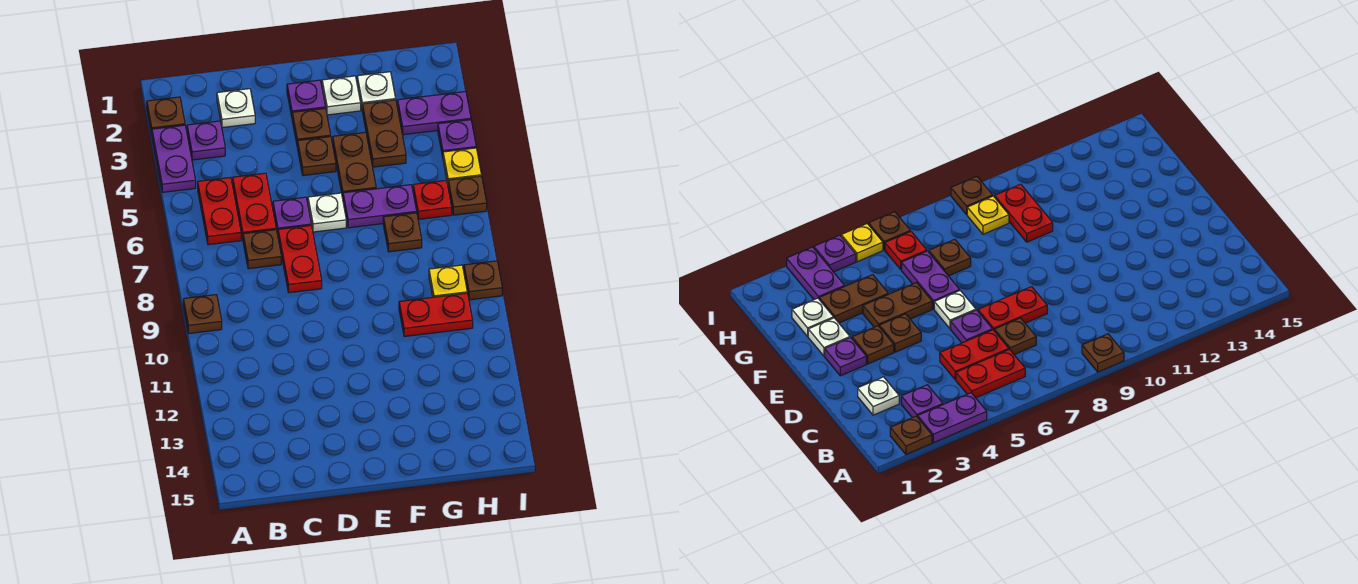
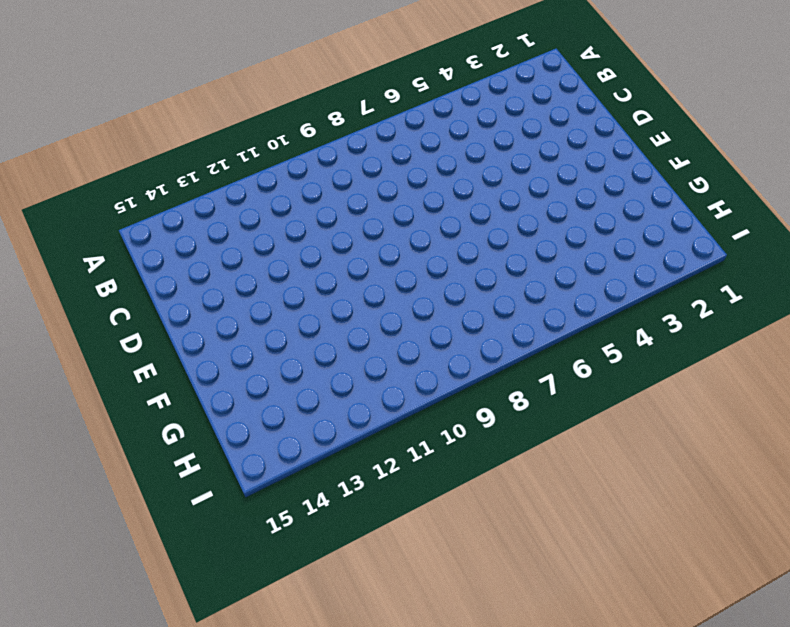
none -> brown plate A2 level 1
none -> purple plate A3:A4 level 1
none -> brown plate A9 level 1

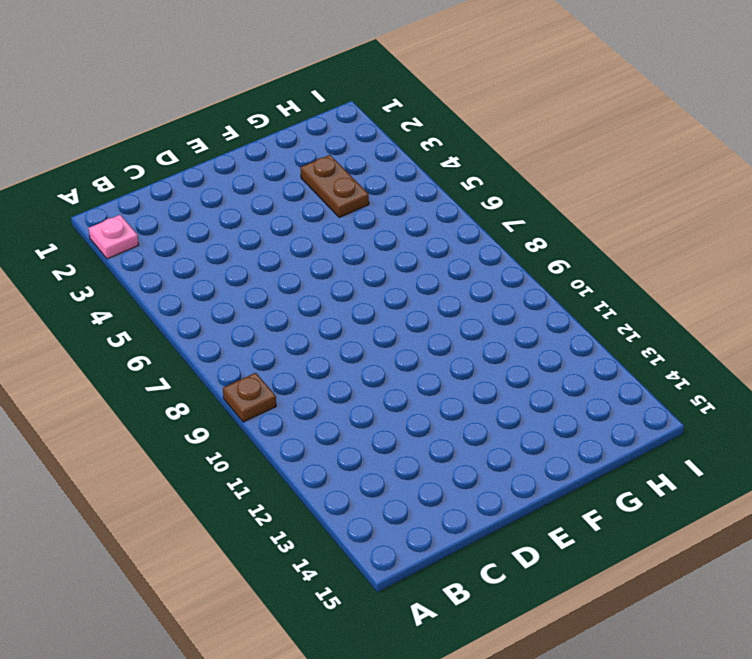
pink plate A2 level 1 -> brown plate A2 level 1
none -> purple plate A3:A4 level 1
none -> purple plate B3 level 1
none -> red plate B5:B6 level 1

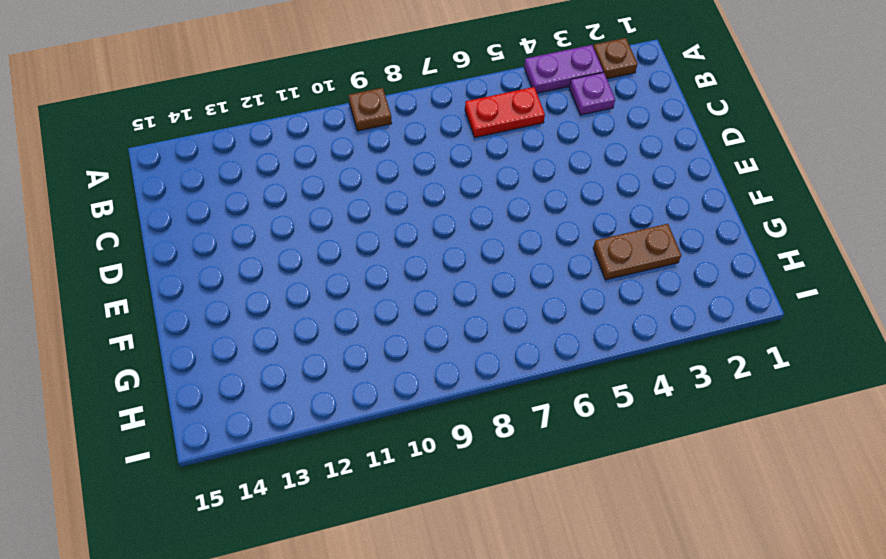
none -> white plate C2 level 1
none -> red plate C5:C6 level 1
none -> brown plate C7 level 1

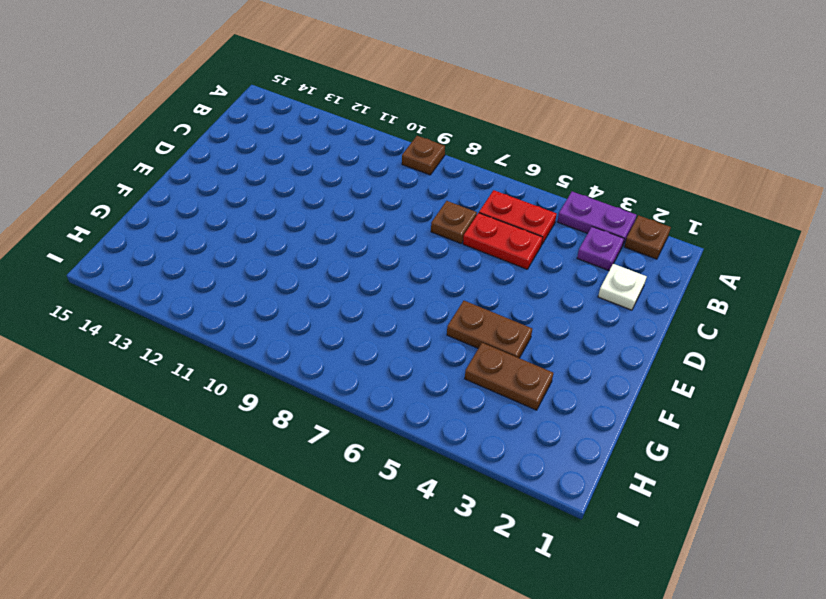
none -> purple plate D6 level 1
none -> red plate D7:D8 level 1
none -> purple plate E2 level 1

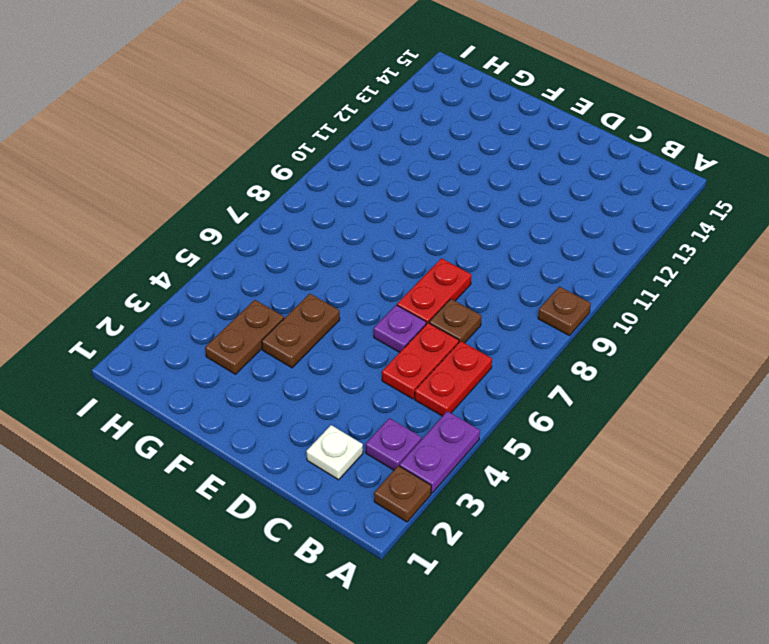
none -> purple plate E2 level 1
none -> brown plate E3 level 1
none -> brown plate E4 level 1

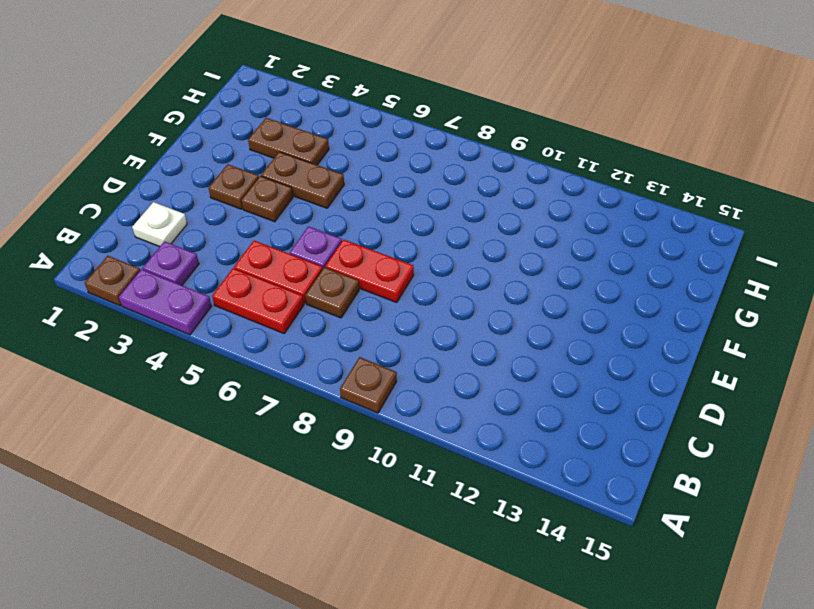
none -> purple plate E2 level 1
none -> white plate E6 level 1
none -> white plate F2 level 1

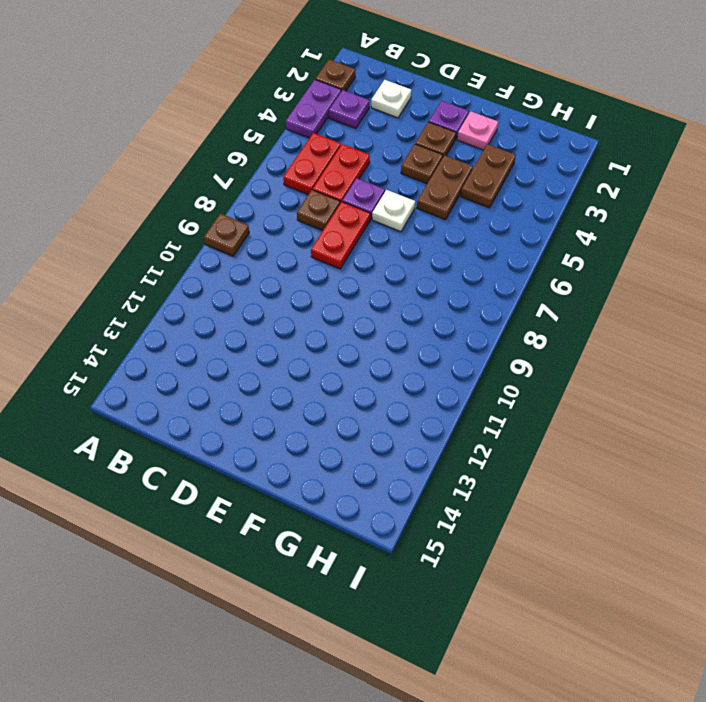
pink plate F2 level 1 -> white plate F2 level 1
none -> purple plate F6:G6 level 1
none -> white plate G2 level 1
none -> brown plate G7 level 1

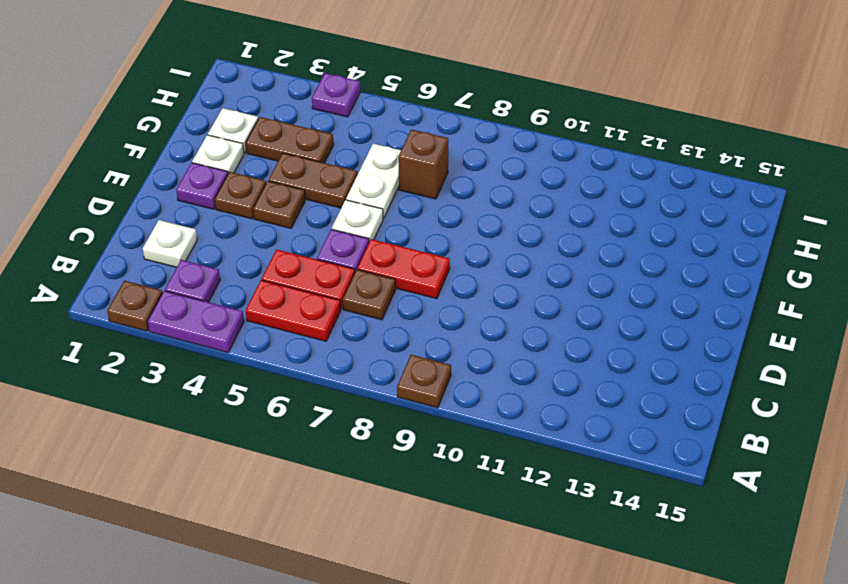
white plate F6:G6 level 1 -> purple plate F6:G6 level 1
brown brick G7 level 1 -> brown plate G7 level 1
none -> red plate G10:H10 level 1
none -> purple plate H3:I3 level 1
none -> red plate H6 level 1

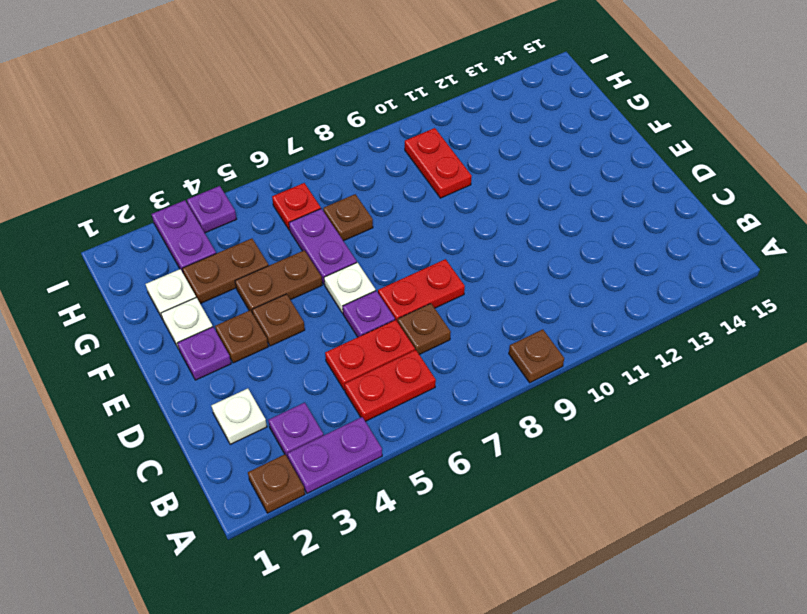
none -> yellow plate H9 level 1
none -> yellow plate I5 level 1
none -> brown plate I6 level 1

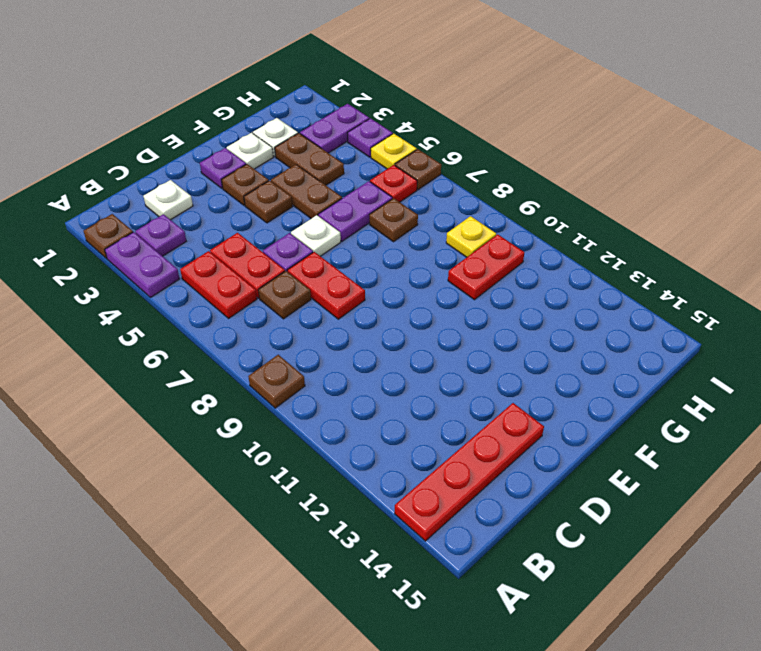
red plate A14:D14 level 1 -> none
none -> brown plate I9 level 1

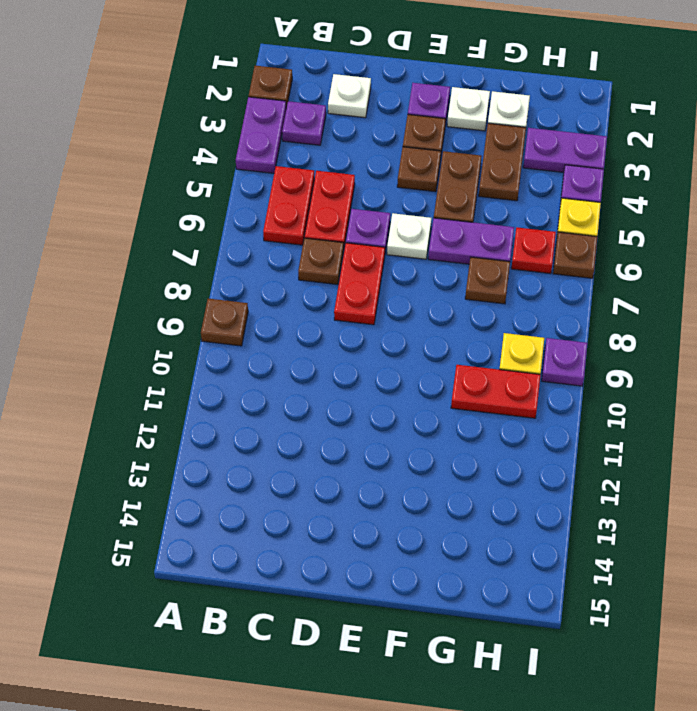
purple plate I9 level 1 -> brown plate I9 level 1

